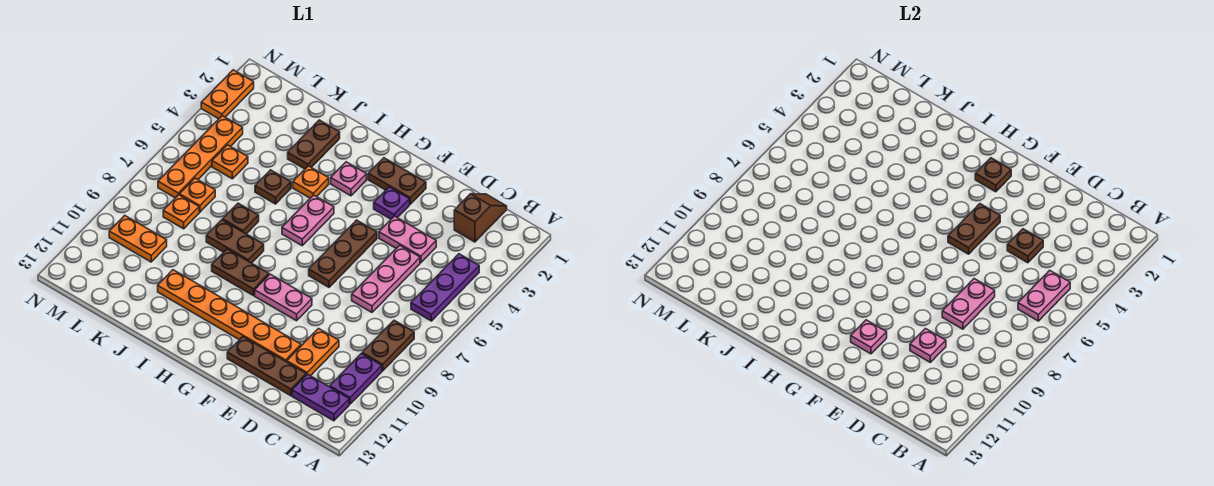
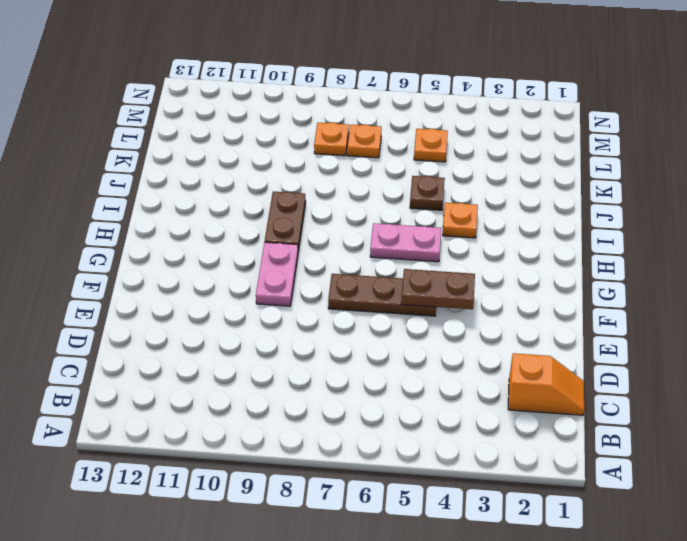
orange slope C1:C2 level 1 top 2 -> brown slope C1:C2 level 1 top 2
none -> purple plate B4:B6 level 1
none -> brown plate B8:B9 level 1
none -> purple plate B10:B11 level 1
none -> purple plate B12:C12 level 1

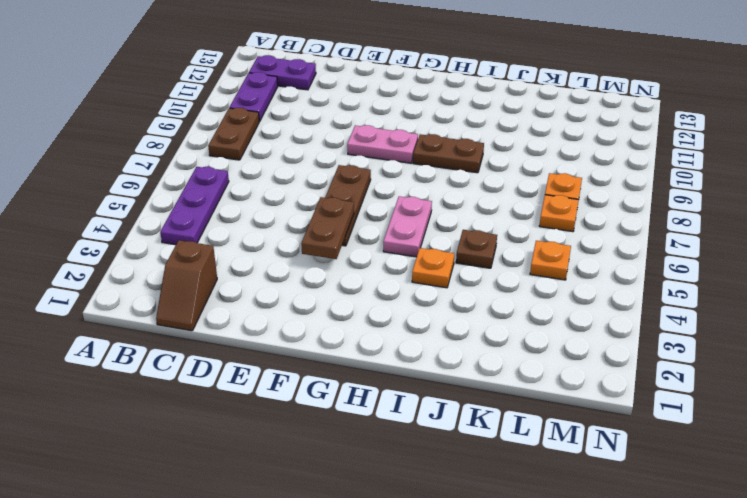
none -> pink plate D4:E4 level 1
none -> pink plate D5:D7 level 1
none -> orange plate D10:D11 level 1
none -> brown plate D12:F12 level 1

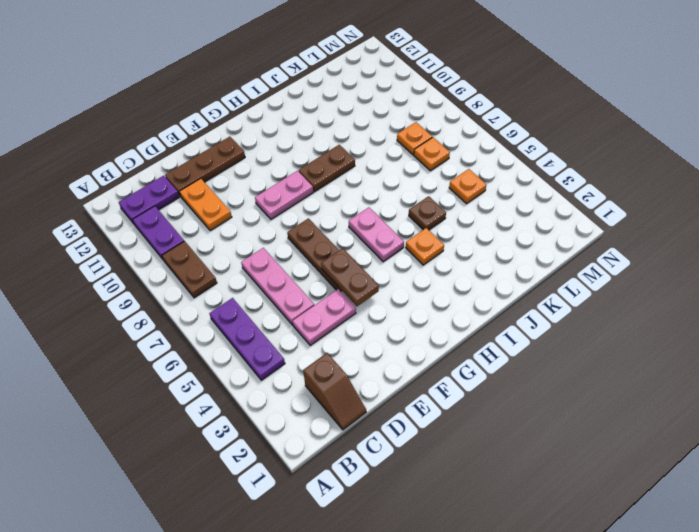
none -> orange plate E11:J11 level 1
none -> brown plate F2:G2 level 1
none -> purple plate F3 level 1
none -> pink plate H3 level 1

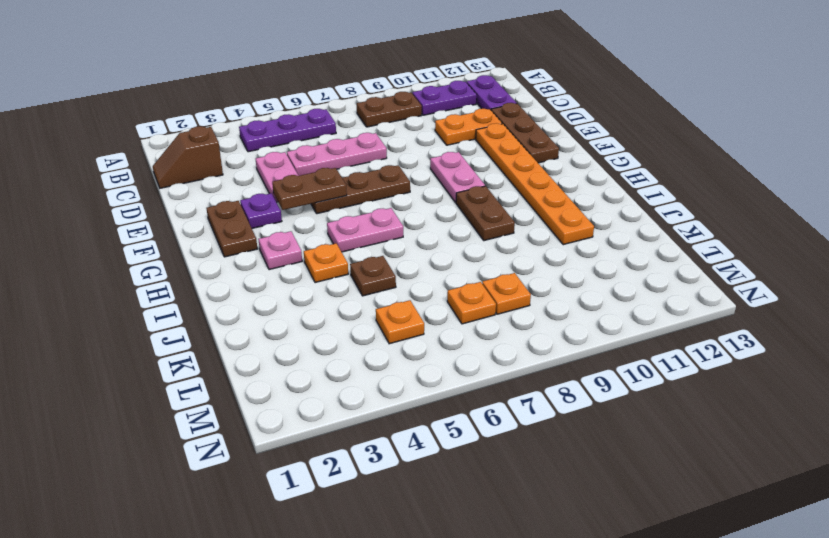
none -> brown plate I8:J8 level 1
none -> brown plate J2:J3 level 1
none -> brown plate J7 level 1
none -> orange plate L10:M10 level 1

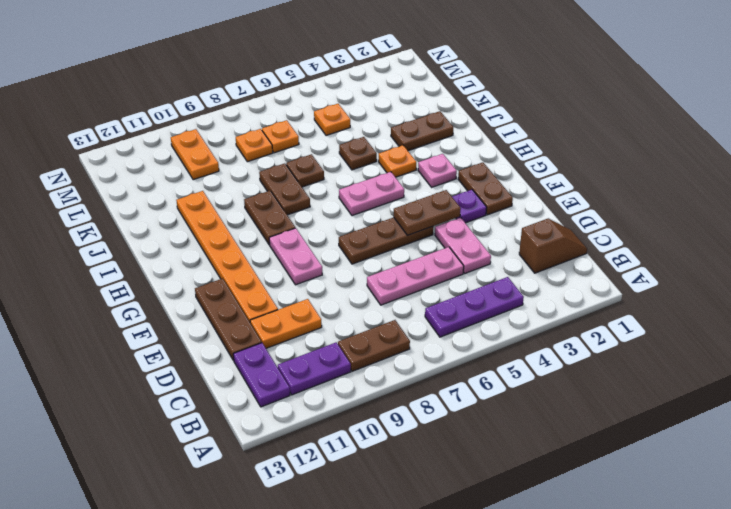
none -> orange plate M4:M7 level 1
none -> orange plate N2:N3 level 1
none -> pink plate B5:B6 level 2
none -> brown plate D4 level 2

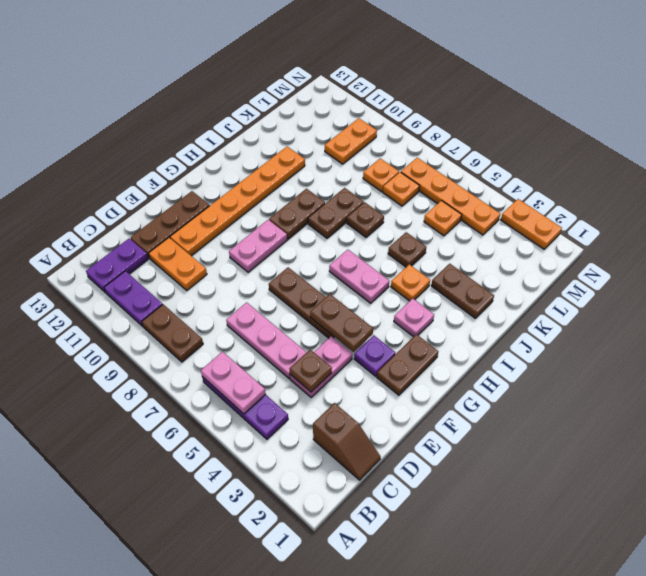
none -> pink plate D7:D8 level 2
none -> pink plate D10 level 2
none -> pink plate F11 level 2
none -> brown plate G2 level 2

